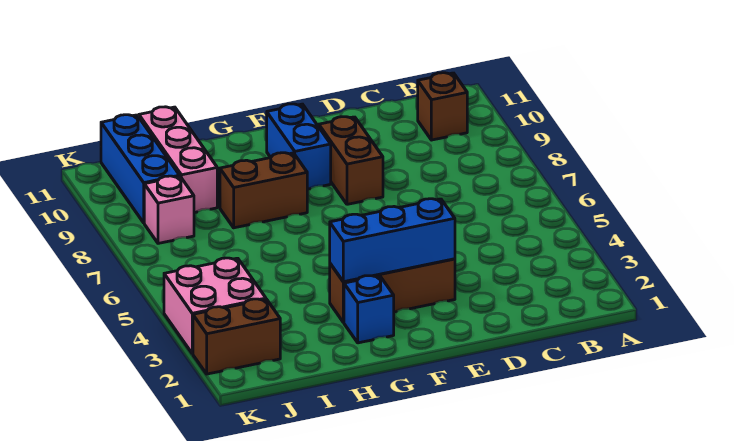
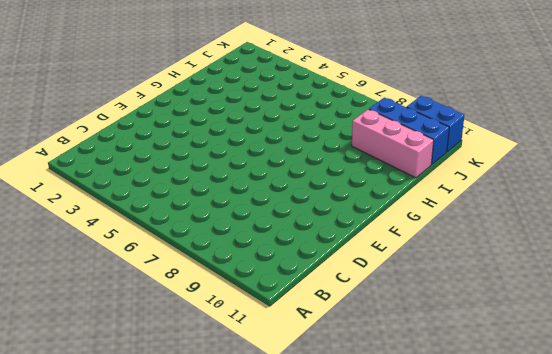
blue brick K10:K11 level 1 -> blue brick F9:F10 level 1
none -> brown brick B10 level 1
none -> brown brick E3:G3 level 1
none -> brown brick E8:E9 level 1

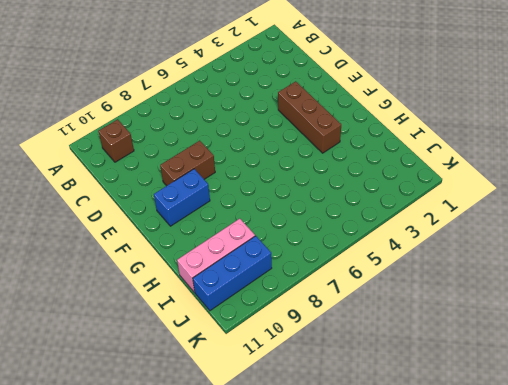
none -> blue brick G2 level 1
none -> brown brick G8:H8 level 1
none -> brown brick J2:K2 level 1

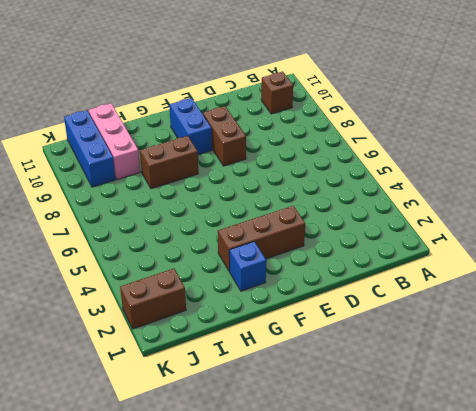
none -> pink brick J3:K4 level 1
none -> pink brick J8 level 1
none -> blue brick E3:G3 level 2

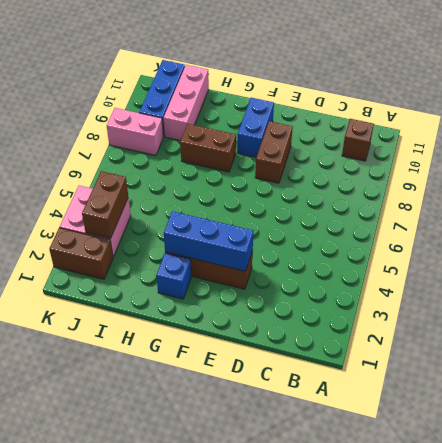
brown brick J3:J4 level 2 -> none
pink brick J8:K8 level 1 -> pink brick J8 level 1

